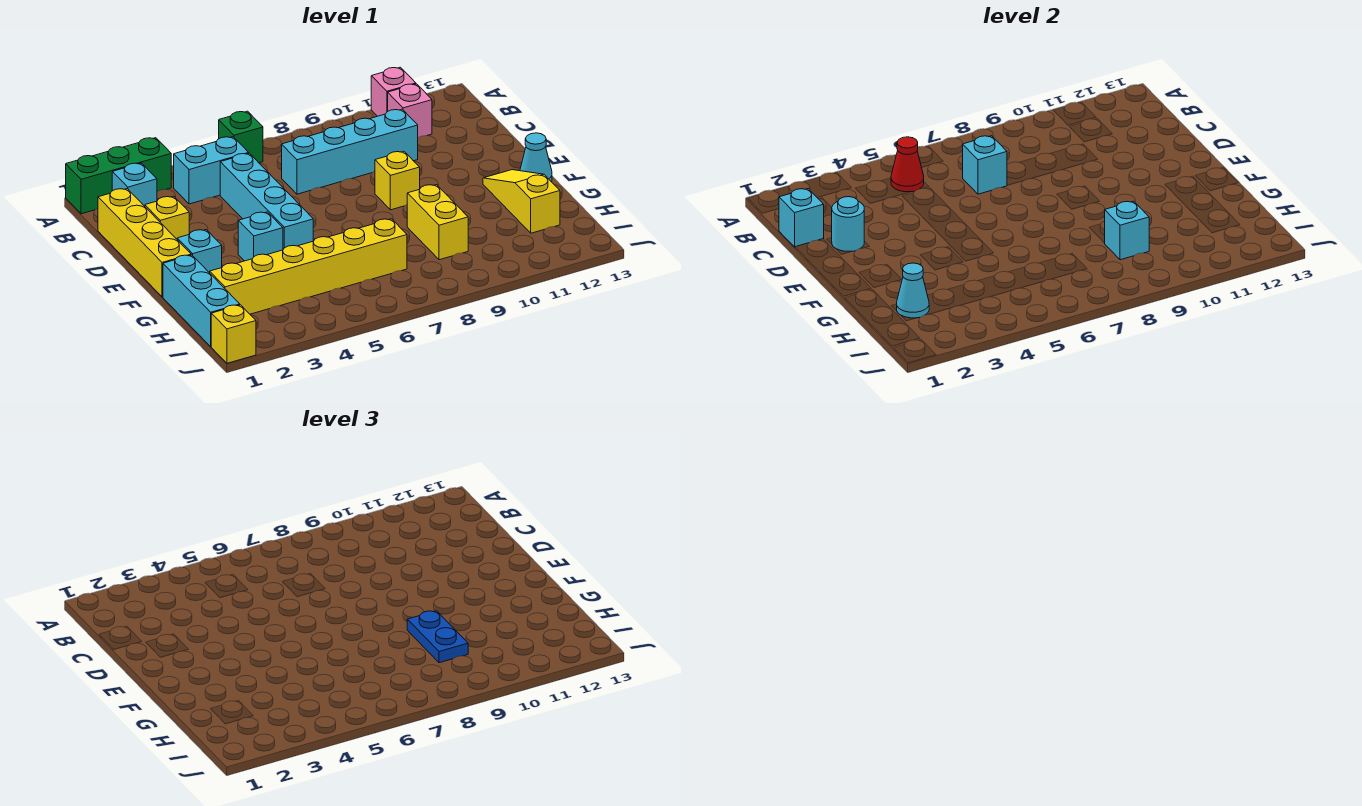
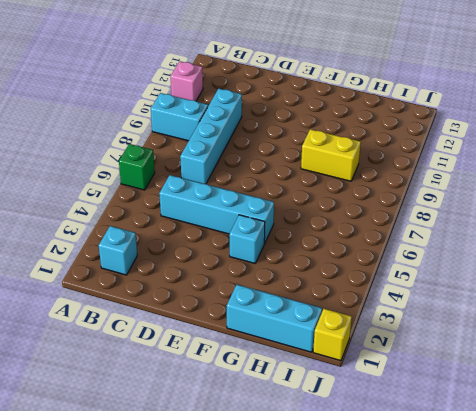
cyan brick A9:B9 level 1 -> cyan brick B4:B5 level 1
none -> green brick A1:A3 level 1
none -> pink brick B11 level 1
none -> yellow brick C1:F1 level 1

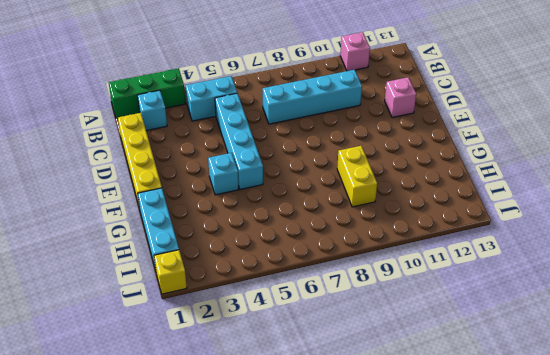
pink brick D12 level 1 -> pink brick B11 level 1
none -> green brick A6 level 1
none -> yellow brick D2 level 1
none -> yellow brick E9 level 1

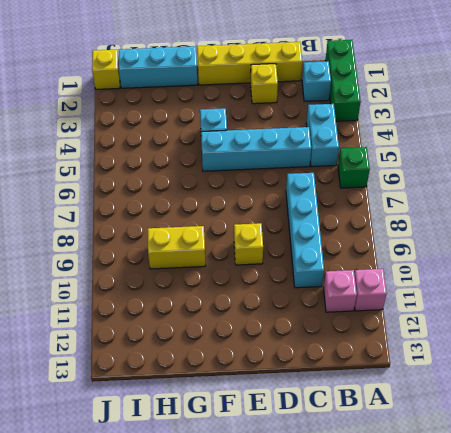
none -> cyan brick F2 level 1
none -> yellow slope F12:H12 level 1 top H
none -> cyan cone F13 level 1

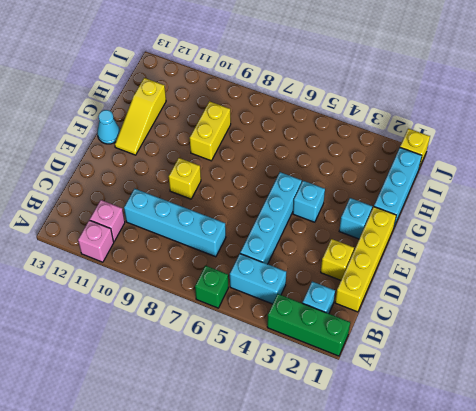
none -> yellow brick H2:H7 level 1
none -> red cone B5 level 2
none -> cyan brick C1 level 2

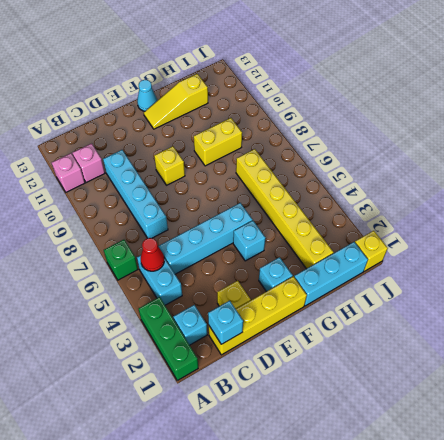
none -> cyan brick C7 level 2
none -> cyan round brick D2 level 2
none -> cyan cone H2 level 2

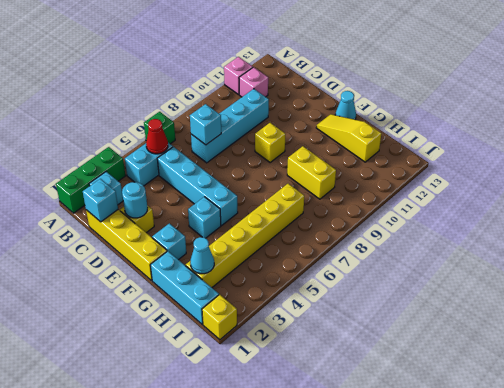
none -> cyan brick H9 level 2
none -> blue plate G9:H9 level 3

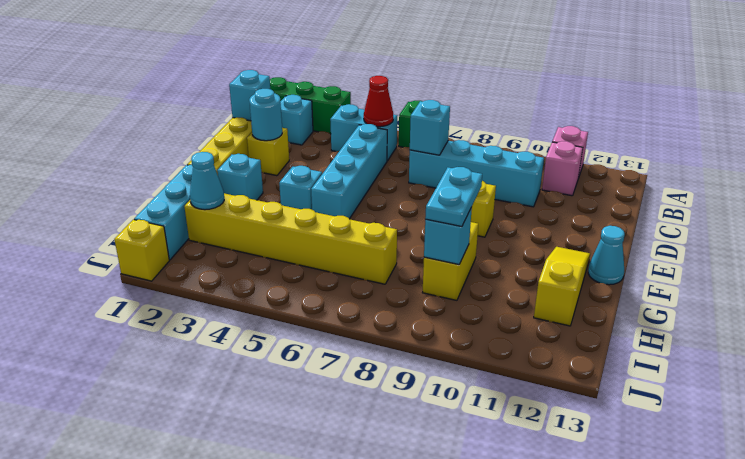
cyan plate G9:H9 level 3 -> blue plate G9:H9 level 3

